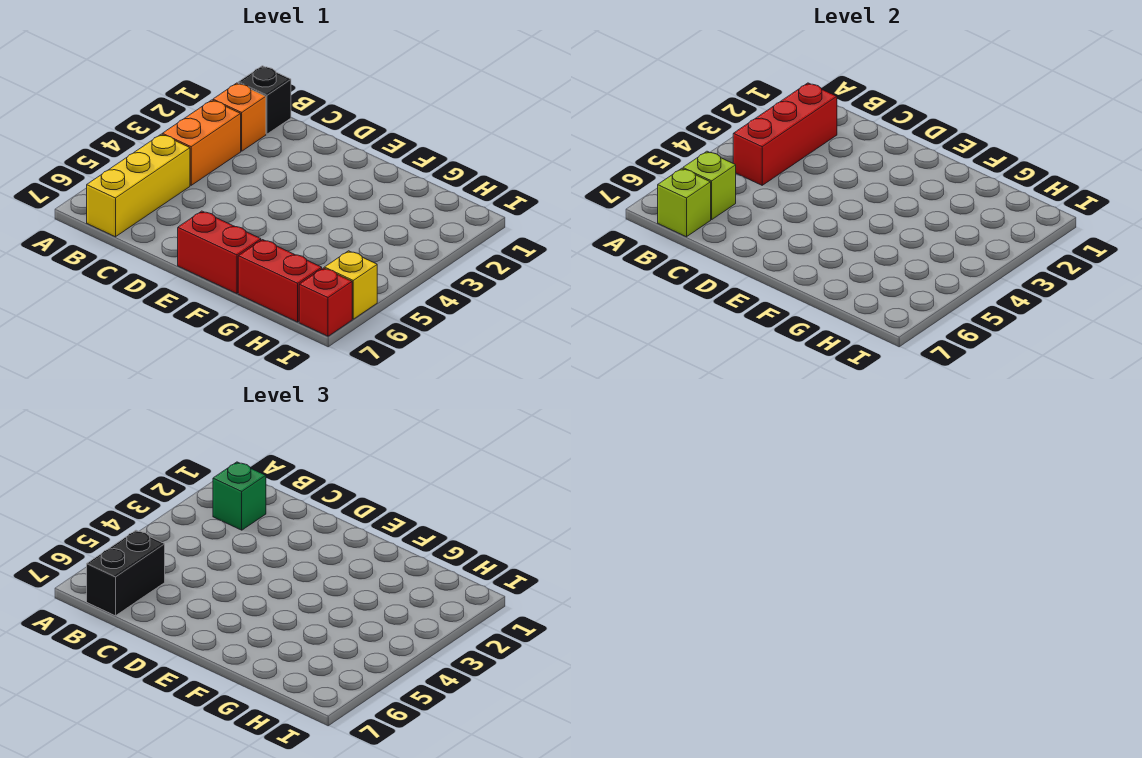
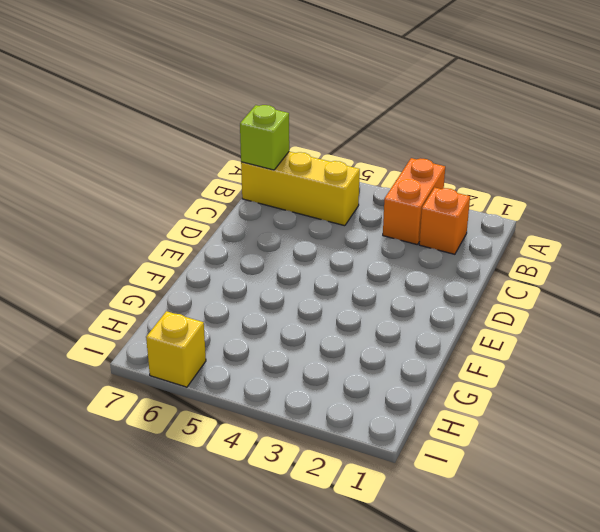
orange brick A3:B3 level 1 -> orange brick B3:B4 level 1
none -> black brick B1 level 1
none -> red brick E7:F7 level 1
none -> red brick G7:H7 level 1

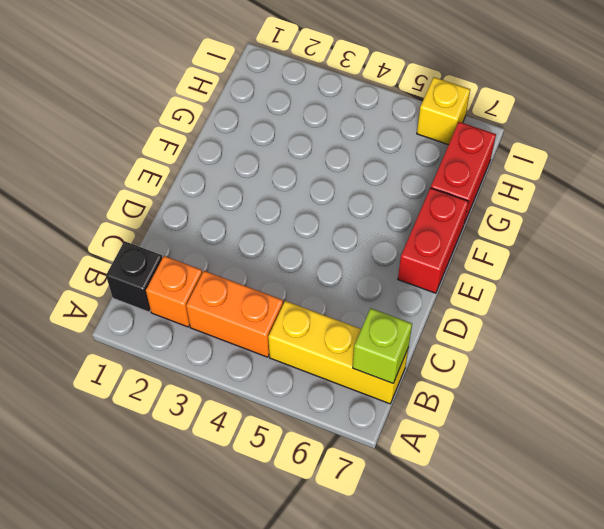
none -> red brick I7 level 1
none -> red brick B2:B4 level 2
none -> lime brick B6 level 2

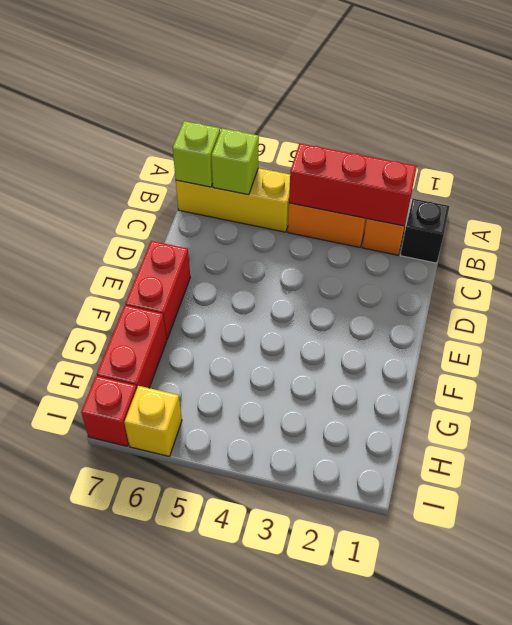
none -> green brick B2 level 3
none -> black brick B6:B7 level 3

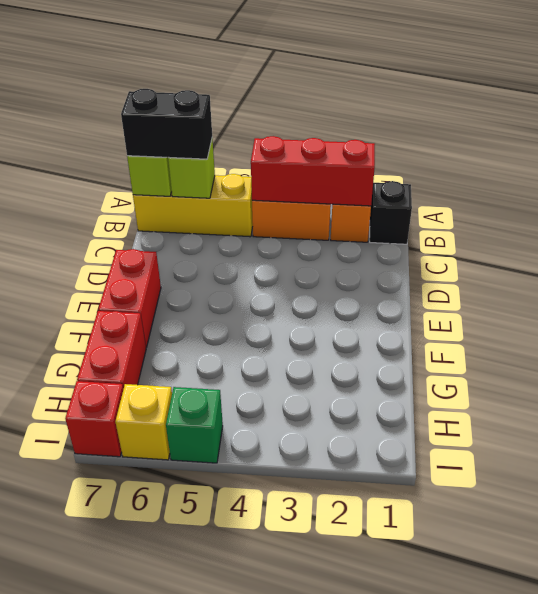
green brick I5 level 1 -> green brick B2 level 3

